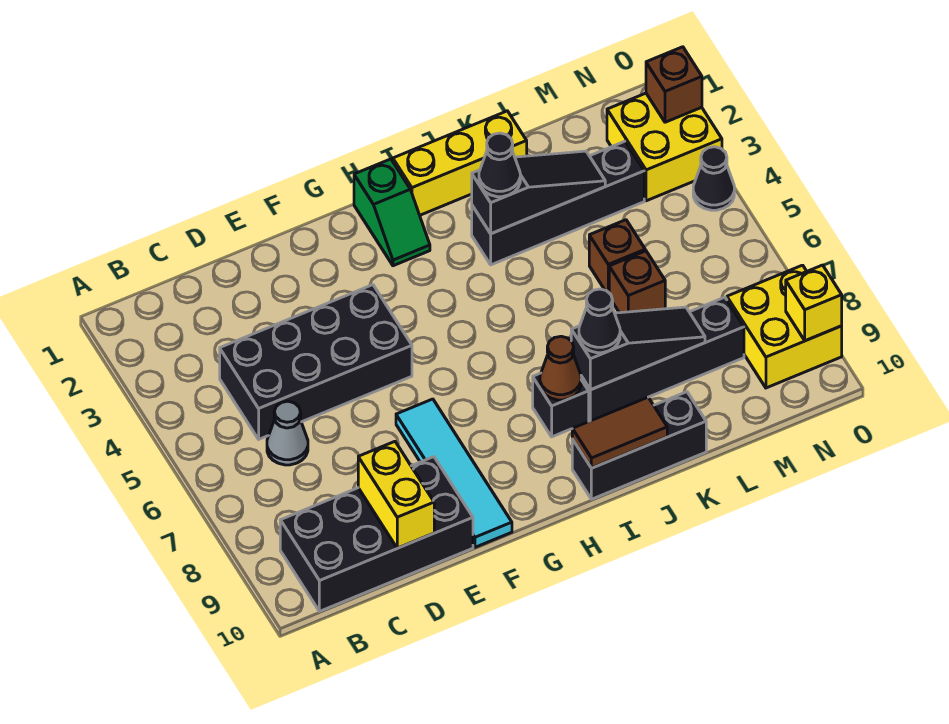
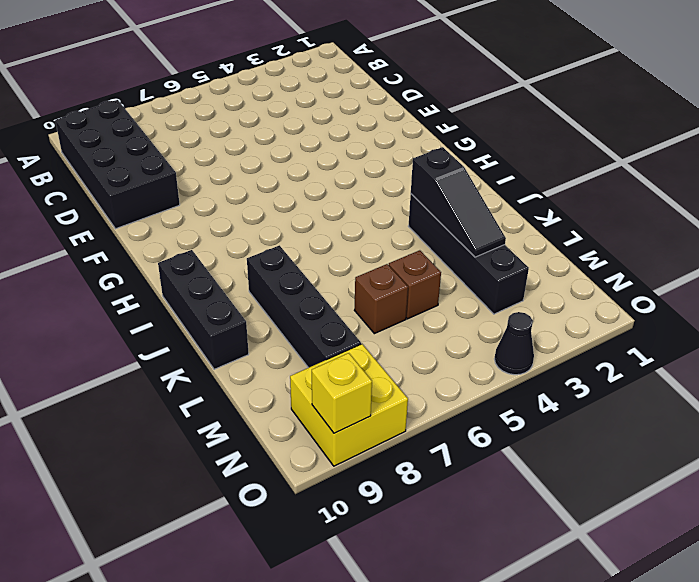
none -> black brick C4:F5 level 1
none -> grey cone C6 level 1
none -> cyan tile F7:F10 level 1

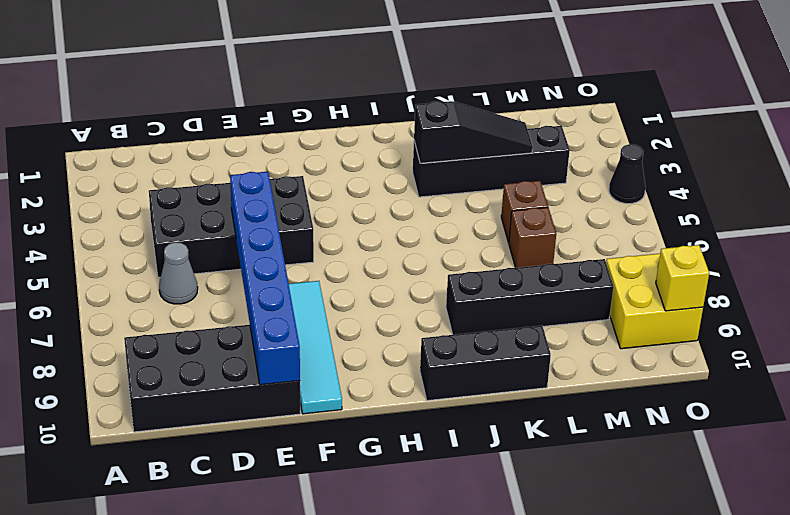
blue brick E5:E10 level 2 -> none
none -> green slope H1:H2 level 1 top 1
none -> yellow brick I1:K1 level 1
none -> black brick I8 level 1

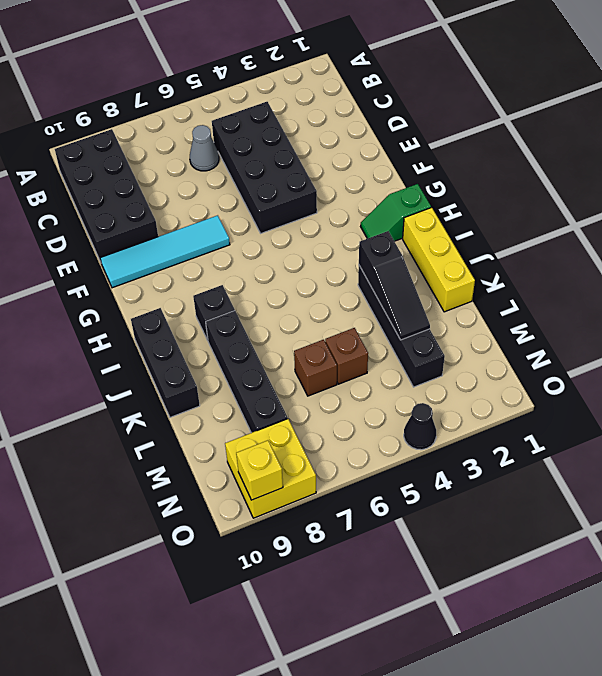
none -> yellow brick N2:O3 level 1
none -> yellow brick D9:D10 level 2
none -> brown cone I8 level 2

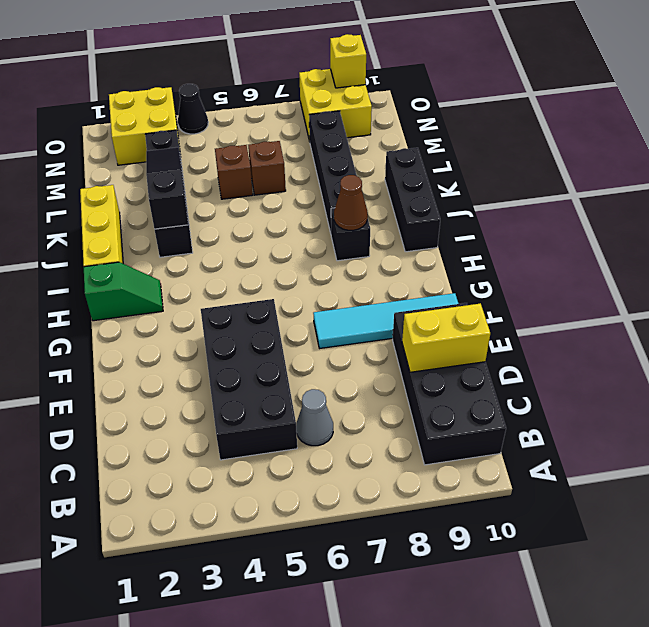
none -> brown tile I10:J10 level 2
none -> black slope J8:L8 level 2 top J
none -> brown brick O2 level 2

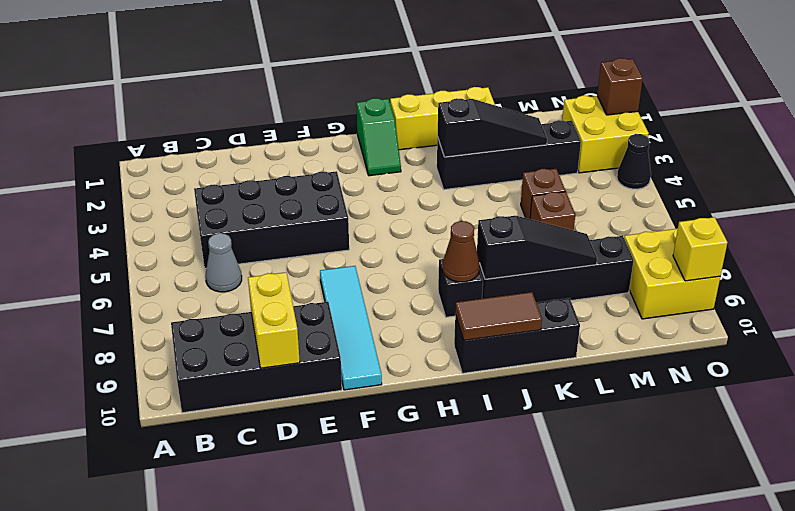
none -> black cone J3 level 3
none -> black cone J8 level 3

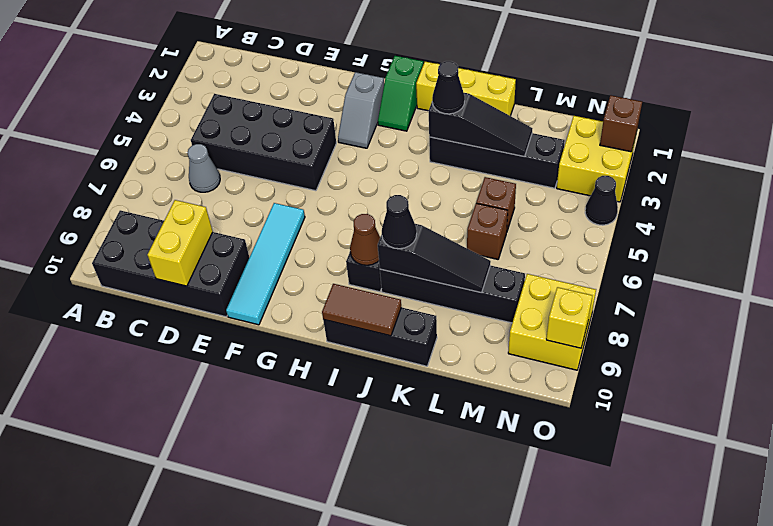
grey slope G2:G3 level 1 top 2 -> none

